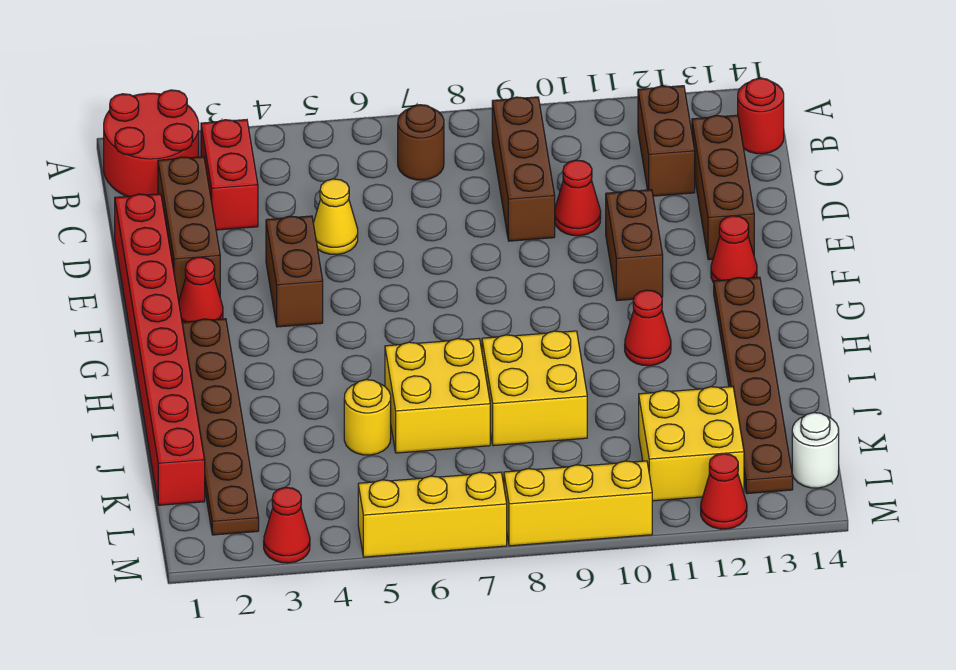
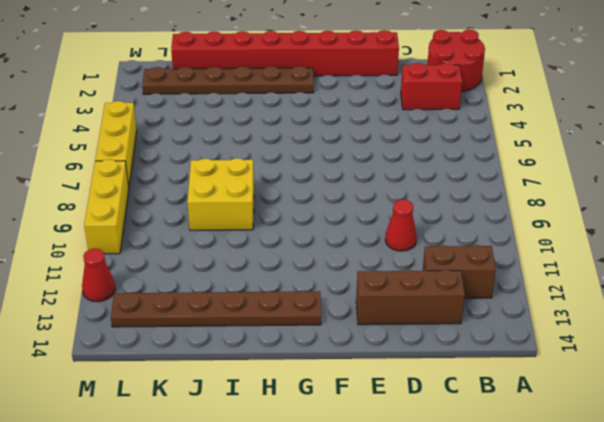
none -> brown round brick B7 level 1
none -> brown brick B9:D9 level 1
none -> red round brick B14 level 1

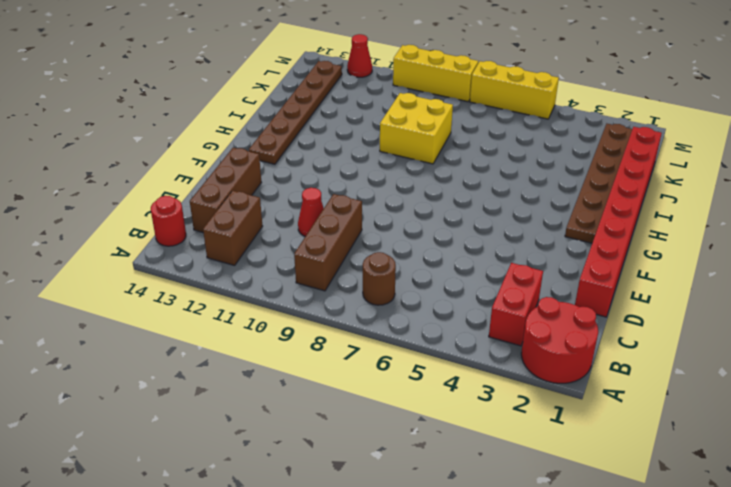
none -> brown brick C2:E2 level 1
none -> yellow cone D5 level 1
none -> brown brick E4:F4 level 1

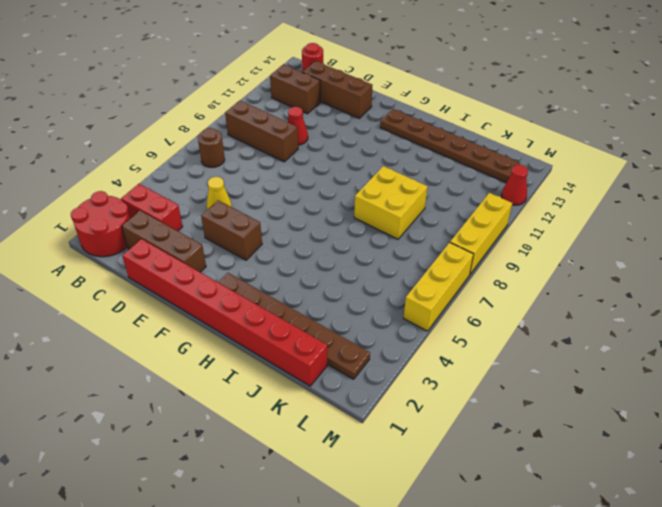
none -> brown brick E11:F11 level 1
none -> red cone F2 level 1
none -> red cone F13 level 1

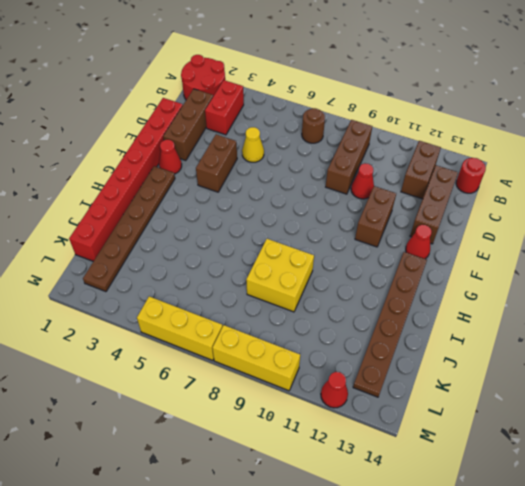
none -> red cone H11 level 1
none -> yellow brick I6:J7 level 1
none -> yellow round brick J5 level 1

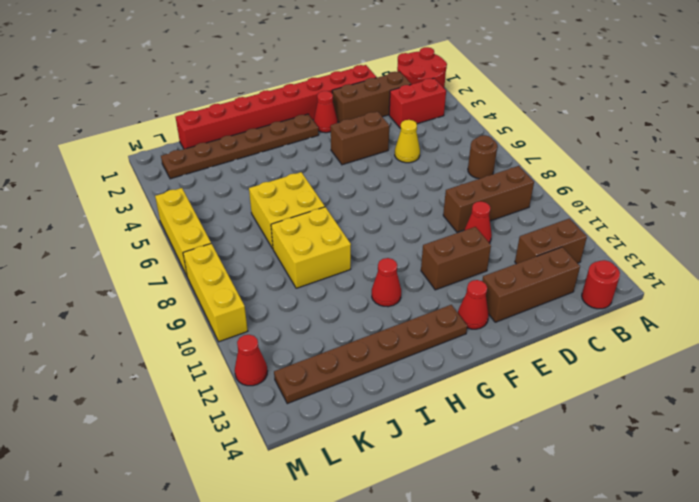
none -> yellow round brick J5 level 1
none -> yellow brick K11:L12 level 1
none -> white round brick L14 level 1

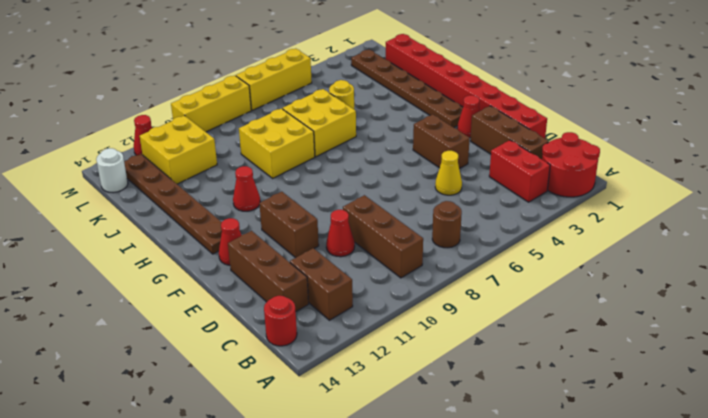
none -> red cone M3 level 1

